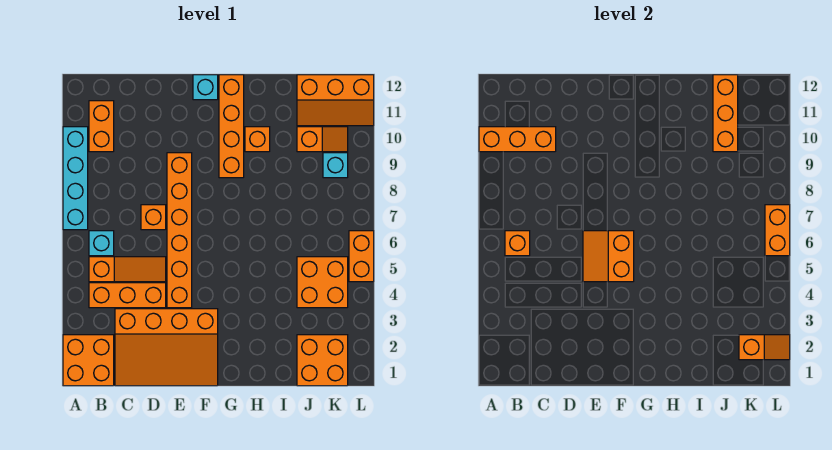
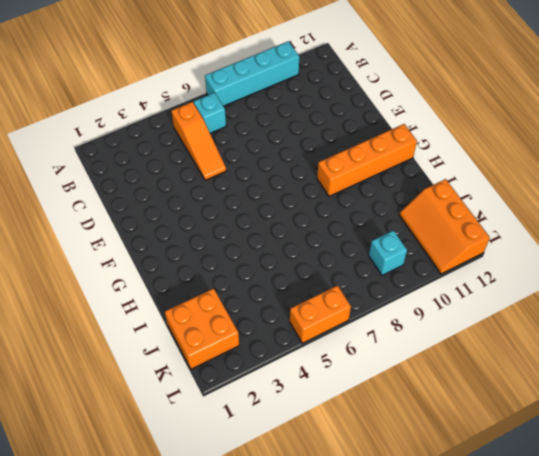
none -> orange brick A1:B2 level 1
none -> orange brick B4:D4 level 1
none -> orange brick B10:B11 level 1

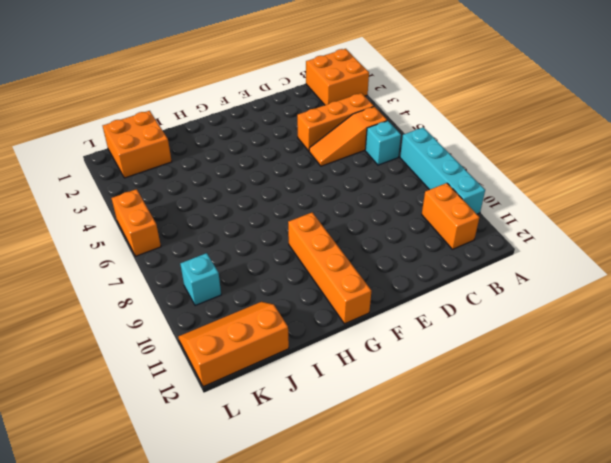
none -> orange slope C1:F3 level 1 top 3
none -> orange brick D7 level 1
none -> orange brick E4:E9 level 1

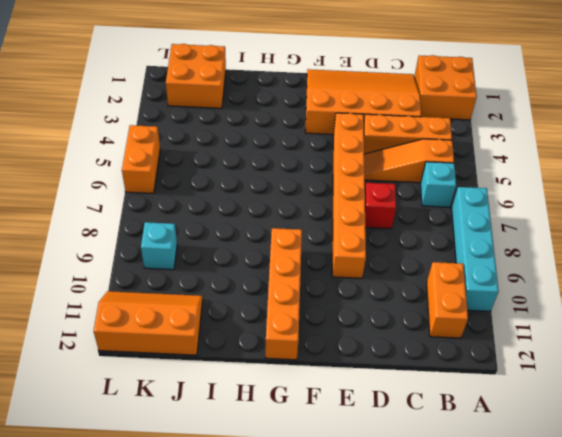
red brick D7 level 1 -> orange brick D7 level 1
none -> cyan brick F12 level 1
none -> orange brick H10 level 1
none -> orange brick J4:K5 level 1

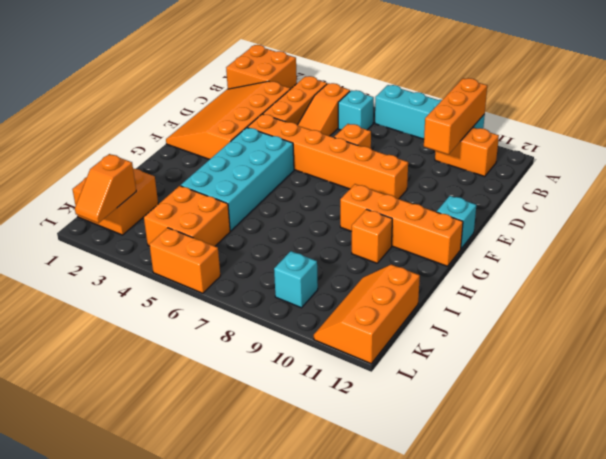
cyan brick F4:I5 level 1 -> none
none -> orange slope J10:K10 level 1 top J
none -> orange brick B6 level 2
none -> orange slope E5:F6 level 2 top F

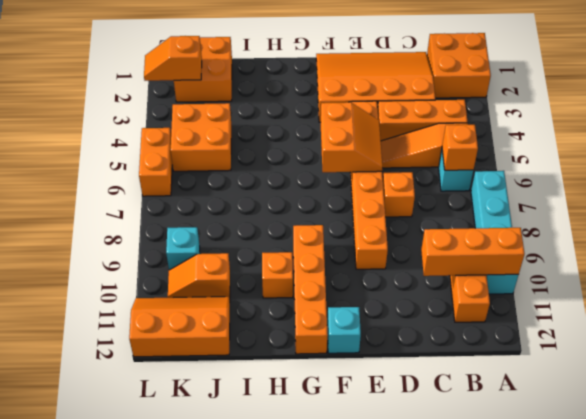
none -> orange brick J10:J12 level 2
none -> orange brick L6:L7 level 2

